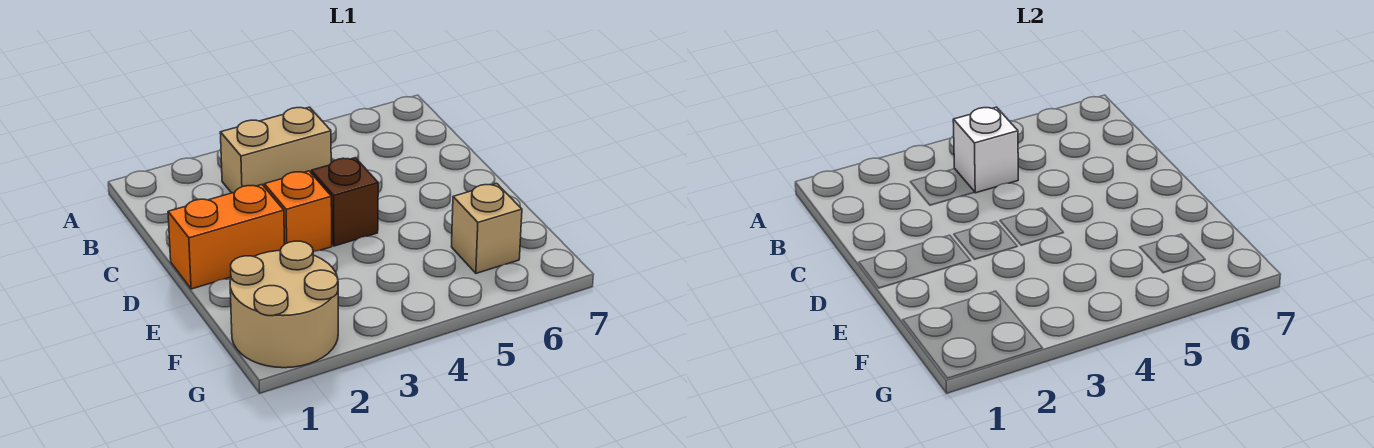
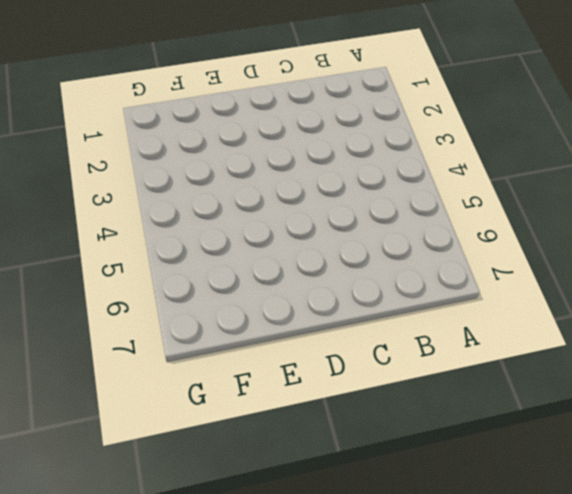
none -> tan brick B3:B4 level 1
none -> orange brick D1:D2 level 1

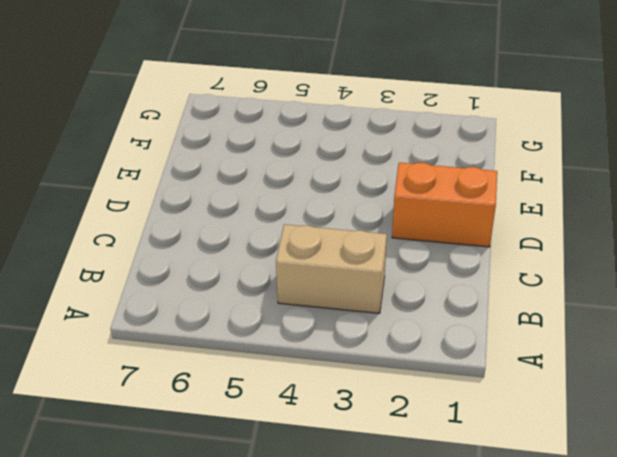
none -> orange brick D3 level 1
none -> brown brick D4 level 1

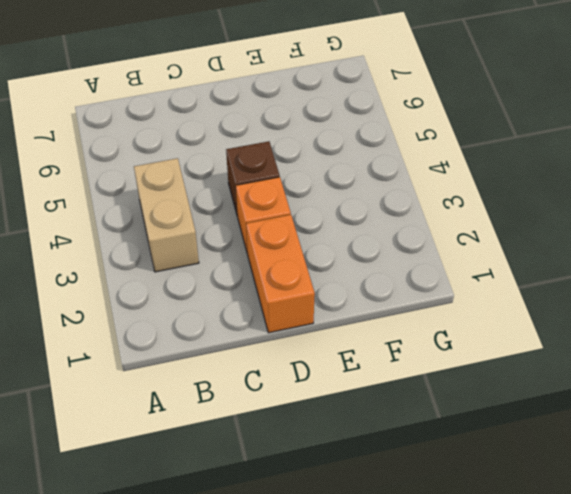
none -> tan round brick F1:G2 level 1
none -> tan brick F6 level 1

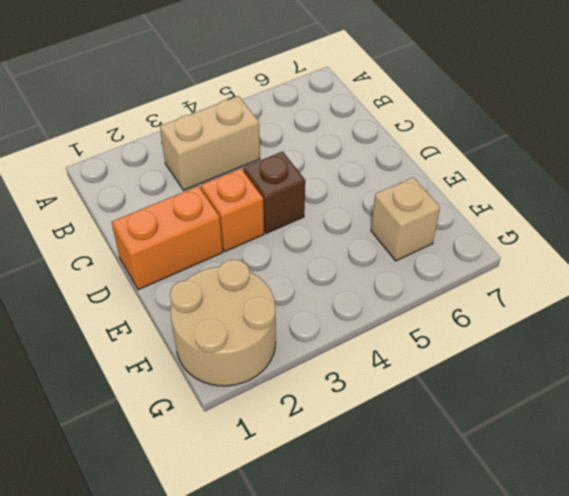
none -> white brick B4 level 2

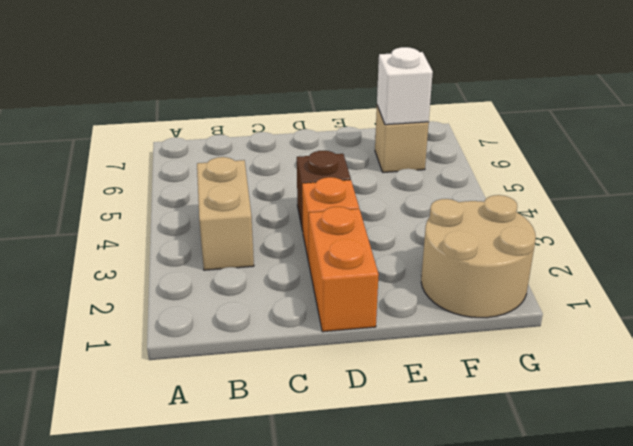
white brick F6 level 2 -> white brick B4 level 2

